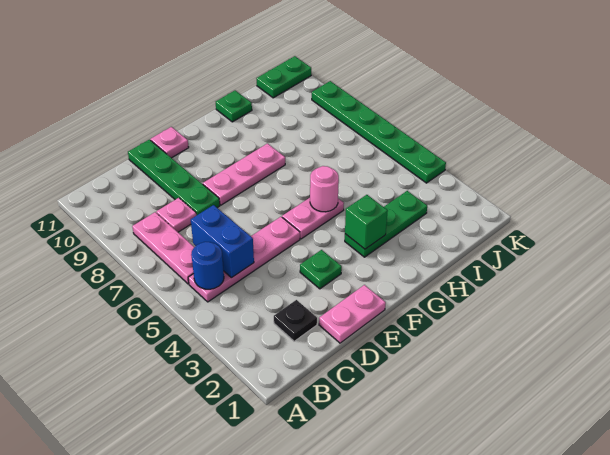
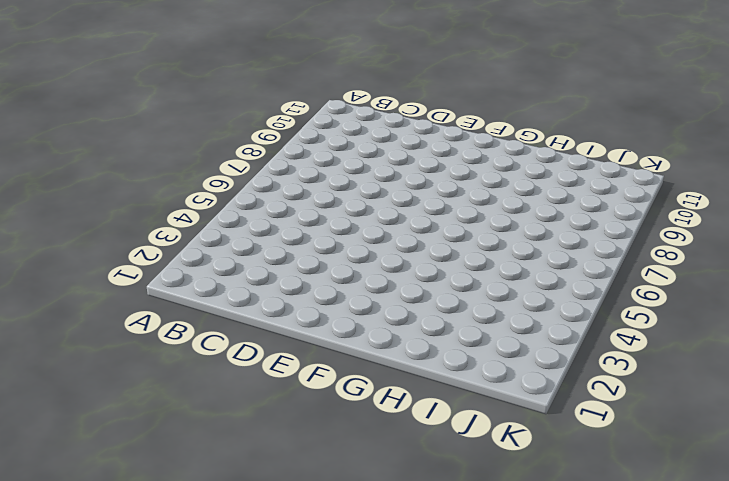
none -> pink plate B5:E5 level 1
none -> pink plate B6:B8 level 1
none -> black plate C2 level 1

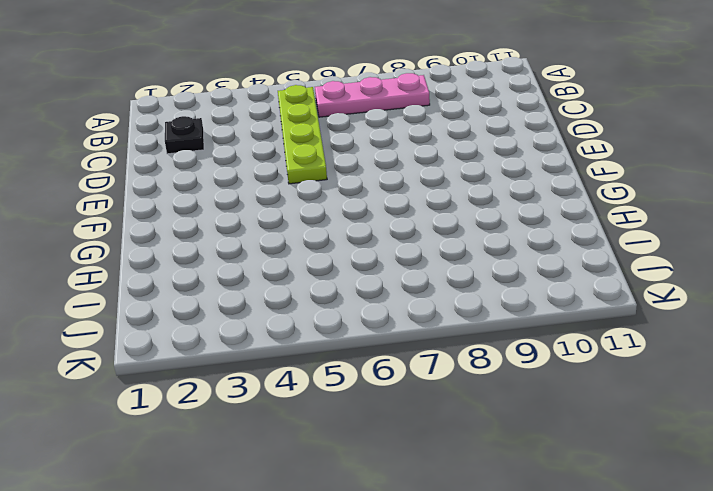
lime plate B5:E5 level 1 -> pink plate B5:E5 level 1
none -> pink plate C8 level 1
none -> pink plate D1:E1 level 1
none -> green plate D8:D11 level 1

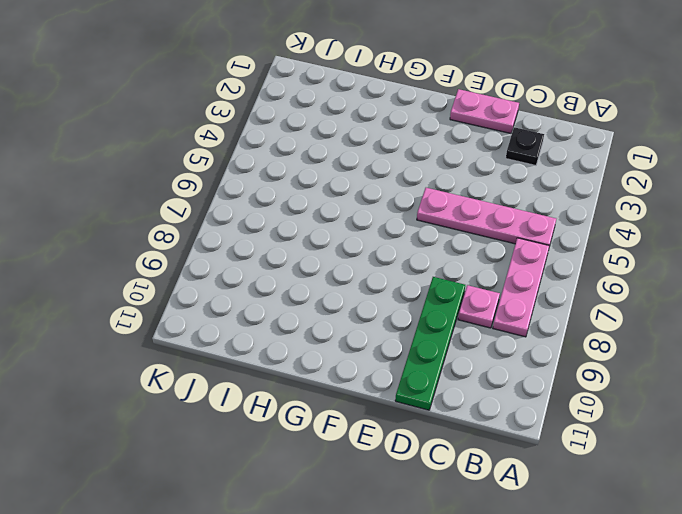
none -> green plate E3 level 1
none -> pink plate E8:G8 level 1
none -> pink plate E11 level 1

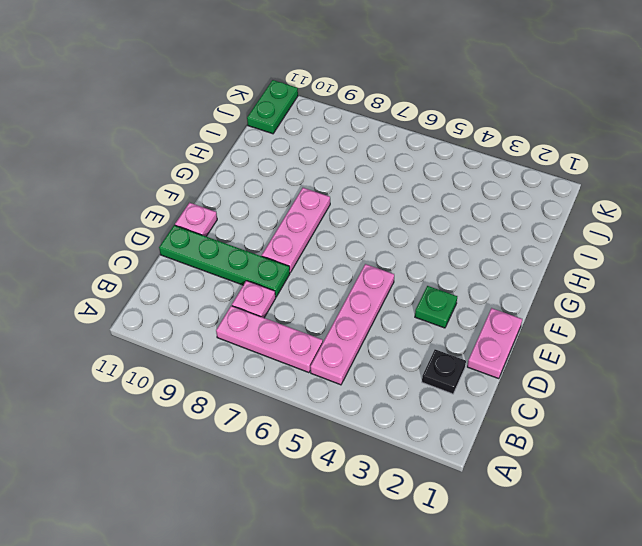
none -> pink plate F5:G5 level 1
none -> green plate G3:I3 level 1
none -> green plate H11 level 1

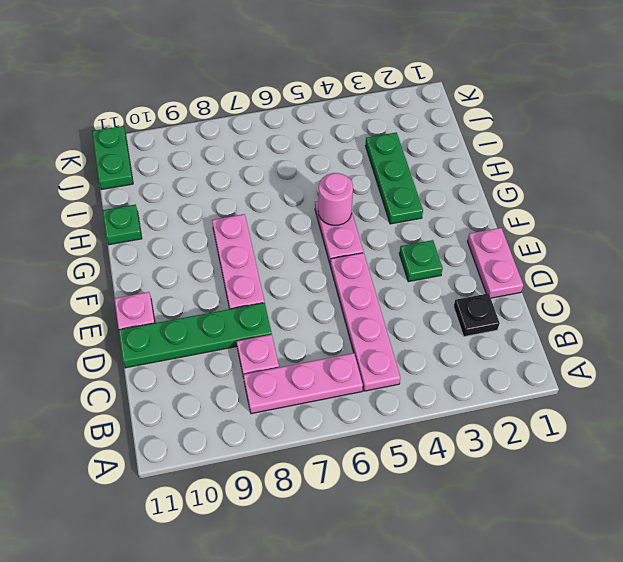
none -> green plate K4:K9 level 1
none -> blue round brick B5 level 2
none -> blue brick C5:C6 level 2

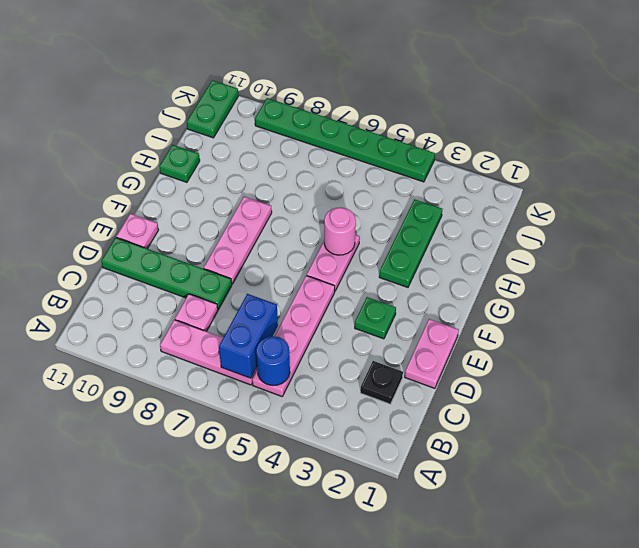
blue brick B6:C6 level 2 -> blue brick C5:C6 level 2
none -> green brick G3 level 2

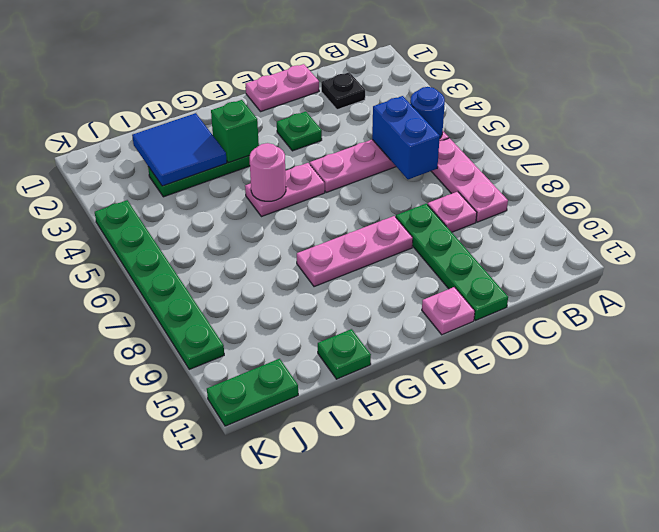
blue tile H2:I3 level 2 -> none

